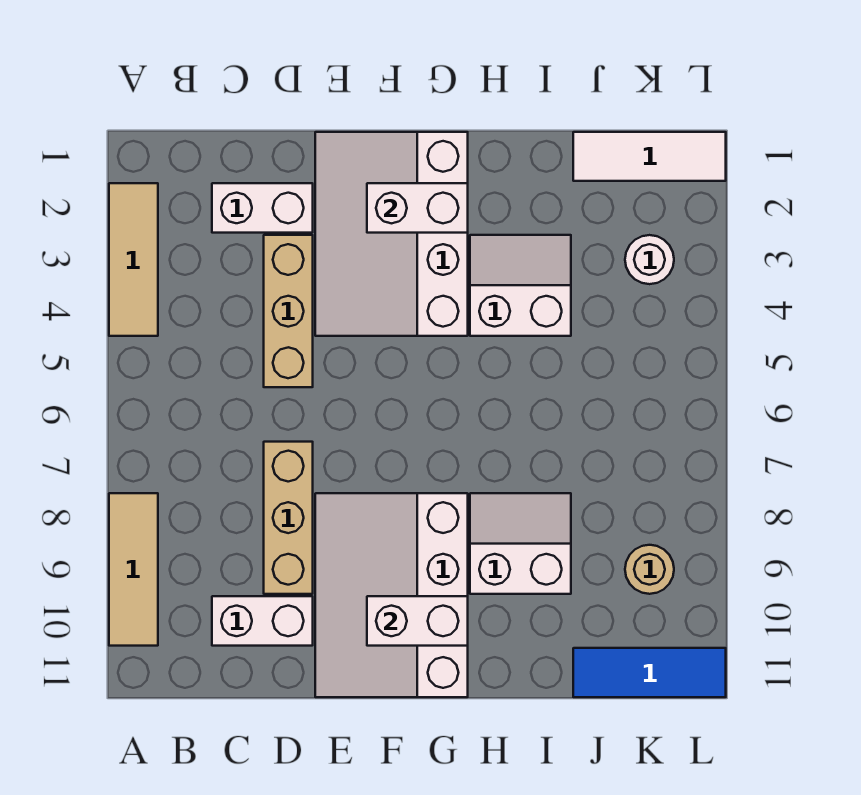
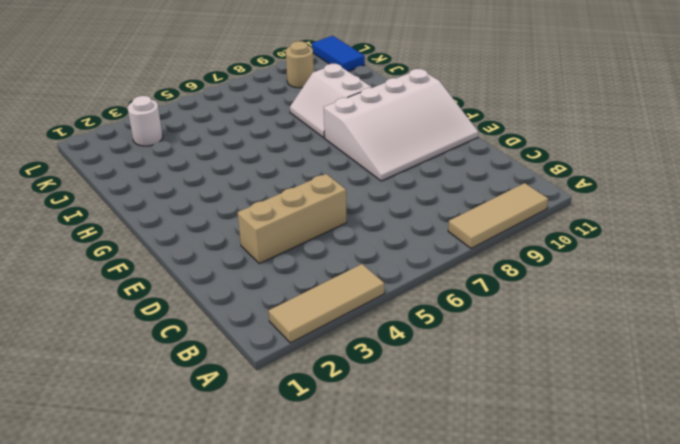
blue tile K11:L11 level 1 -> blue tile J11:L11 level 1
none -> white brick C2:D2 level 1
none -> white brick C10:D10 level 1
none -> tan brick D7:D9 level 1

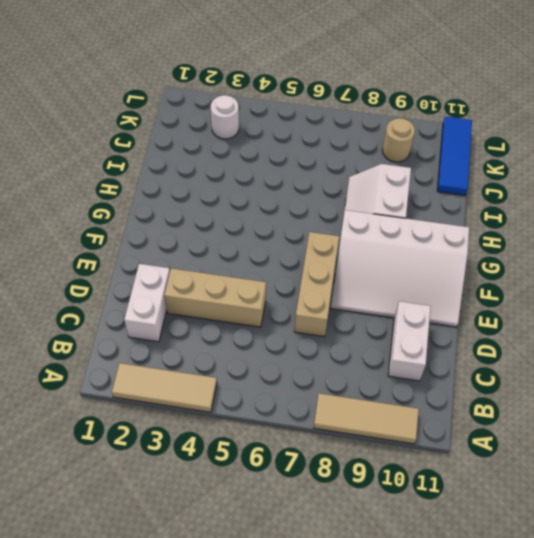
tan brick D7:F7 level 1 -> tan brick D7:D9 level 1
none -> white slope E1:G4 level 1 top G
none -> white slope H3:I4 level 1 top 4
none -> white tile J1:L1 level 1

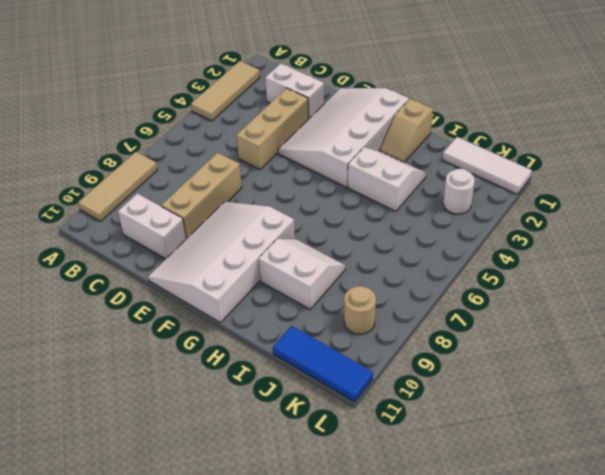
tan slope H1:H2 level 1 top 1 -> none
none -> white brick F2:G2 level 2
none -> white brick F10:G10 level 2

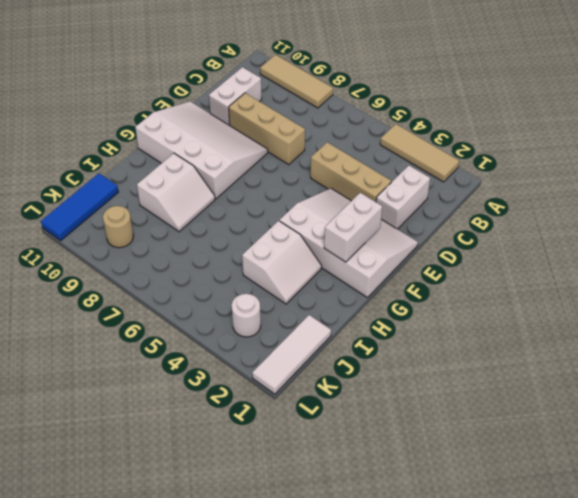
none -> white brick F10:G10 level 2

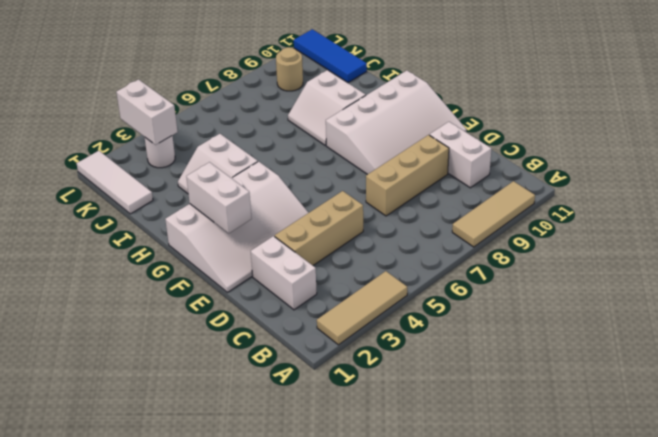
white brick K3:L3 level 2 -> white brick F10:G10 level 2

